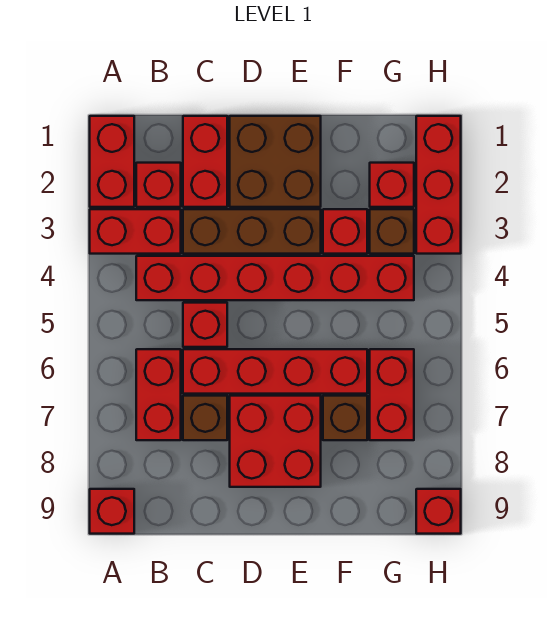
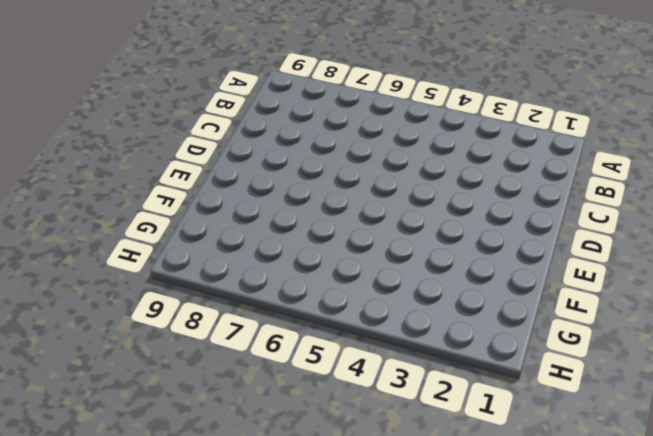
none -> red brick A1:A2 level 1
none -> red brick A3:B3 level 1
none -> red brick A9 level 1

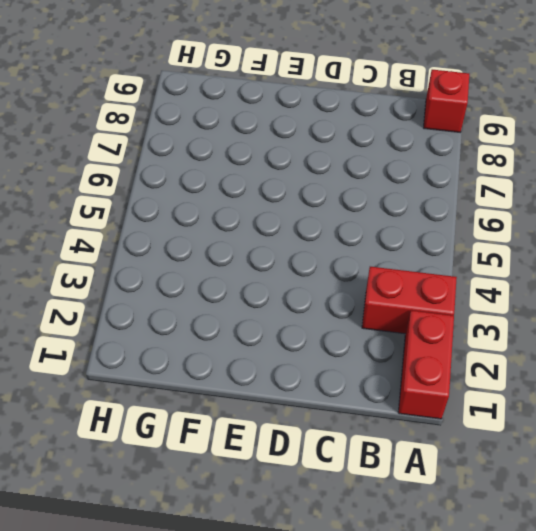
none -> red brick B2 level 1
none -> red brick B4:G4 level 1
none -> red brick B6:B7 level 1

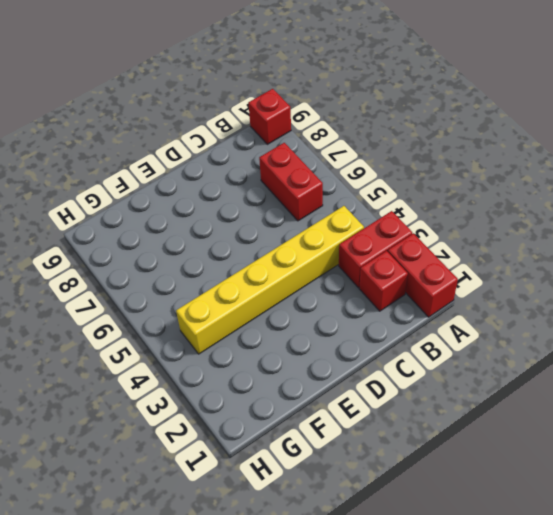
yellow brick B4:G4 level 1 -> red brick B4:G4 level 1
none -> red brick C1:C2 level 1
none -> brown brick C3:E3 level 1
none -> red brick C5 level 1

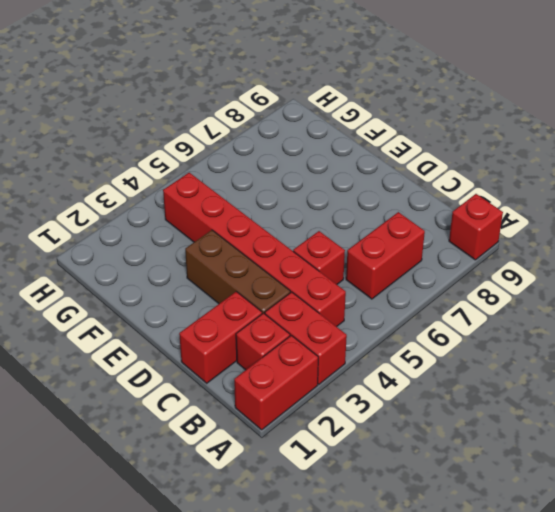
none -> red brick C6:F6 level 1
none -> brown brick C7 level 1
none -> brown brick D1:E2 level 1

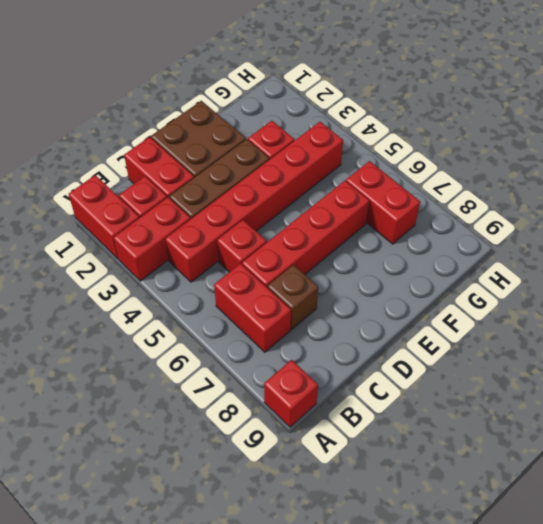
none -> red brick D7:E8 level 1
none -> brown brick F7 level 1
none -> red brick G2 level 1

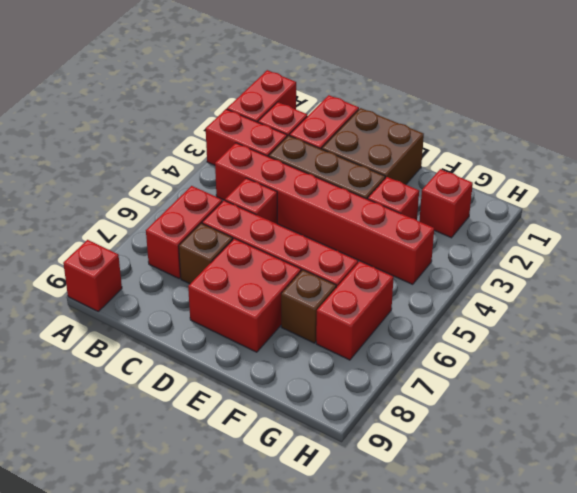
none -> brown brick G3 level 1
none -> red brick H1:H3 level 1
none -> red brick H9 level 1

